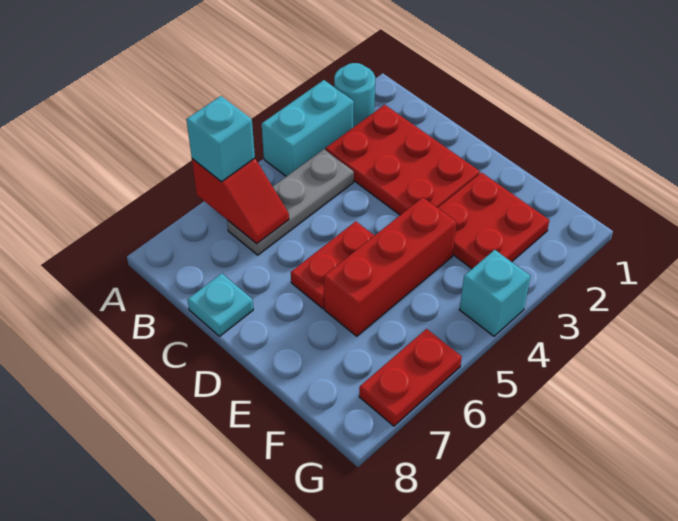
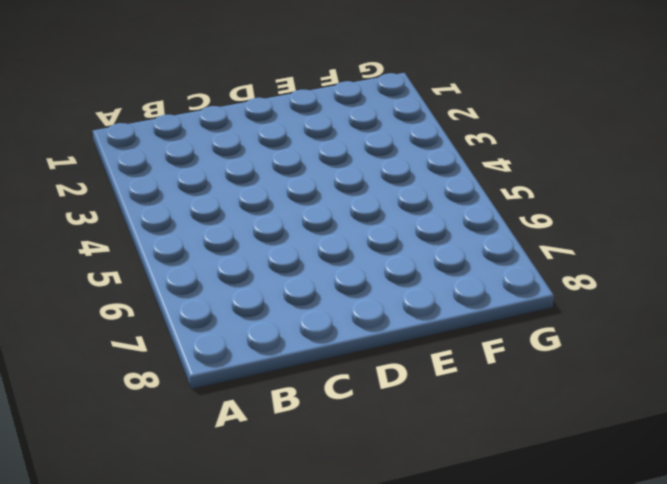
none -> cyan round brick A2 level 1
none -> cyan brick A3:A4 level 1
none -> red plate B2:D3 level 1

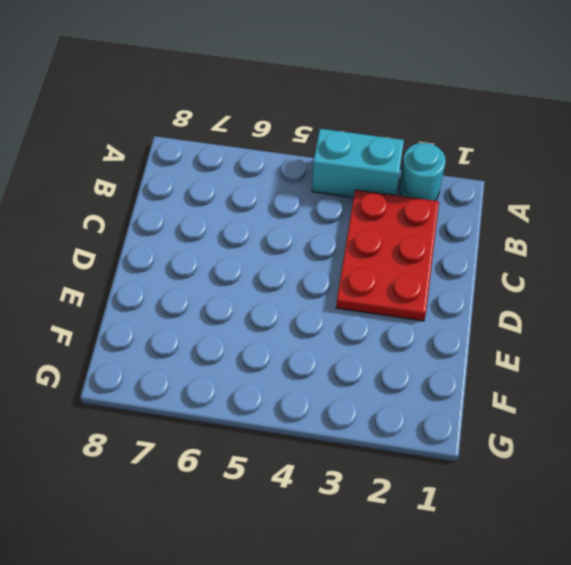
none -> grey plate B4:B6 level 1
none -> cyan plate C8 level 1
none -> red plate D5:D6 level 1

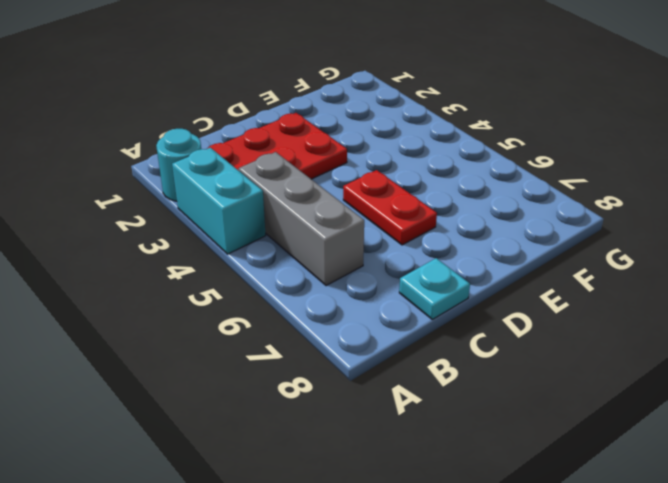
grey brick B4:B6 level 1 -> grey plate B4:B6 level 1
none -> red plate E2:F3 level 1
none -> red brick E4:E6 level 1
none -> cyan brick G4 level 1

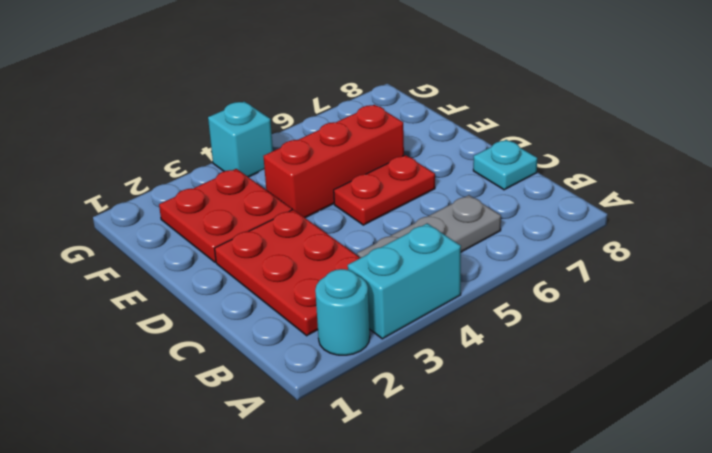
none -> red plate G6:G7 level 1
none -> red slope A6:B6 level 2 top A
none -> cyan brick A6 level 3

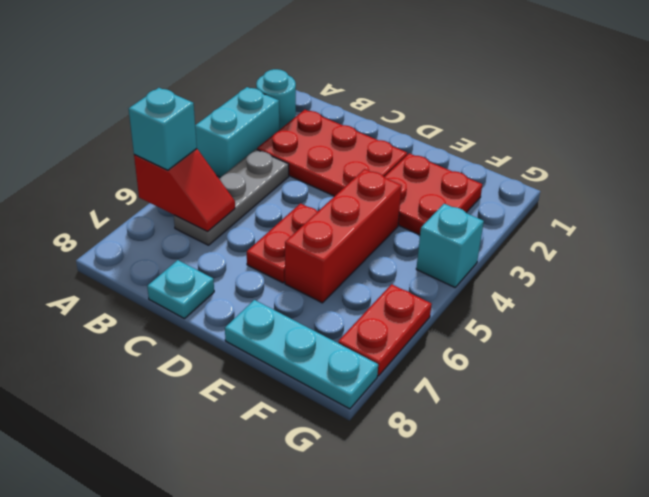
cyan plate E8:G8 level 1 -> none

